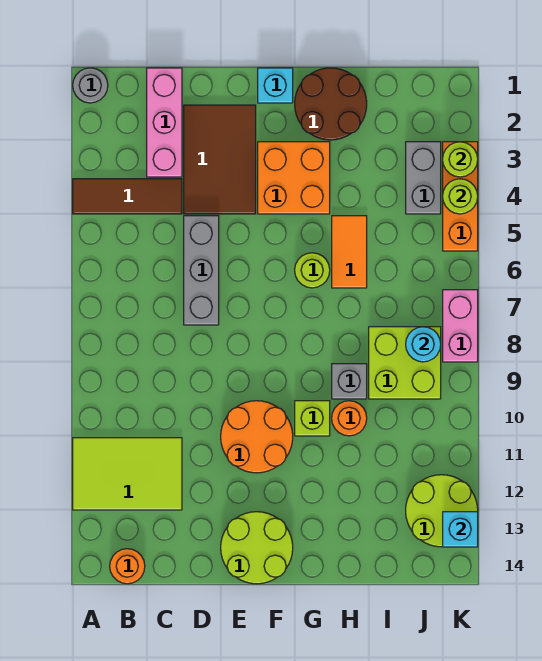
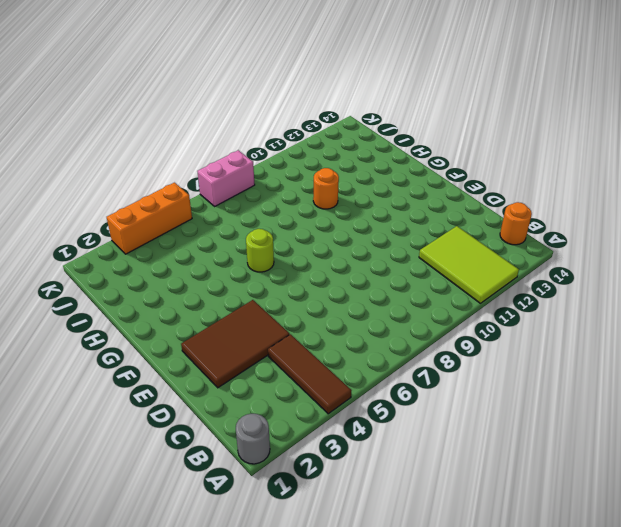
none -> pink brick C1:C3 level 1
none -> grey brick D5:D7 level 1
none -> orange round brick E10:F11 level 1

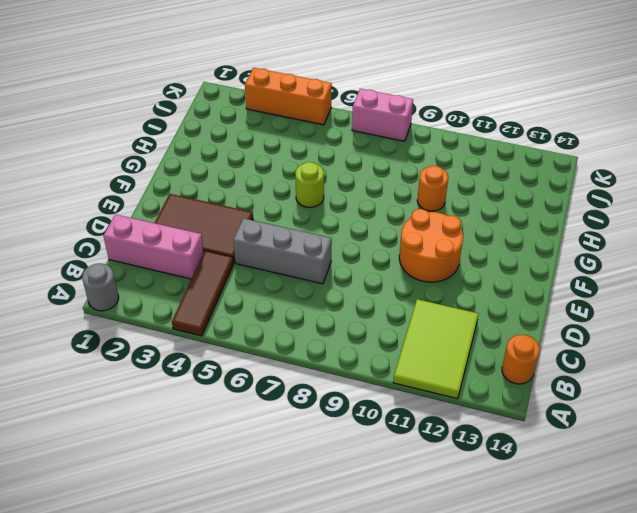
none -> lime round brick E13:F14 level 1
none -> cyan brick F1 level 1
none -> orange brick F3:G4 level 1

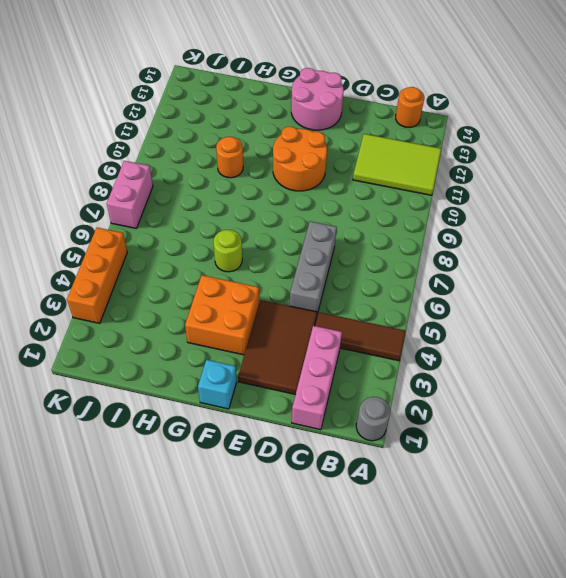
pink round brick E13:F14 level 1 -> lime round brick E13:F14 level 1
none -> brown round brick G1:H2 level 1
none -> lime brick G10 level 1
none -> orange tile H5:H6 level 1

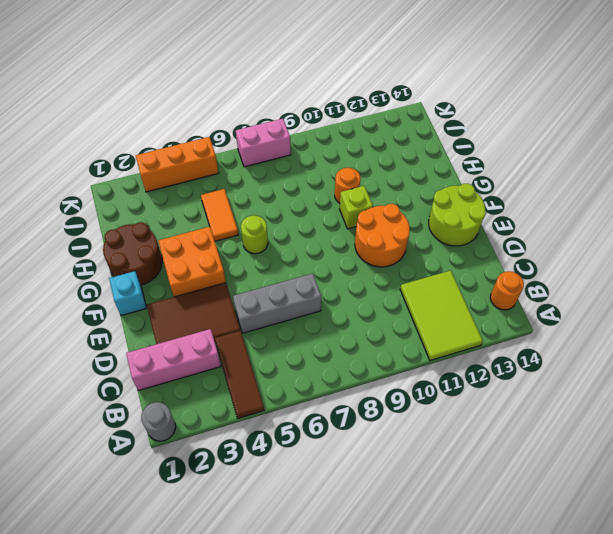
orange tile H5:I5 level 1 -> orange tile H5:H6 level 1
none -> grey brick H9 level 1
none -> lime brick I8:J9 level 1
none -> grey brick J3:J4 level 1

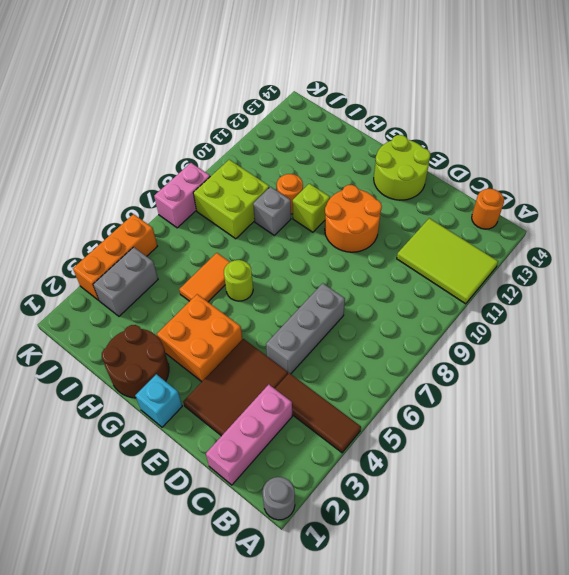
none -> lime round brick J12:K13 level 1
none -> cyan round brick J8 level 2
none -> lime round brick K3 level 2

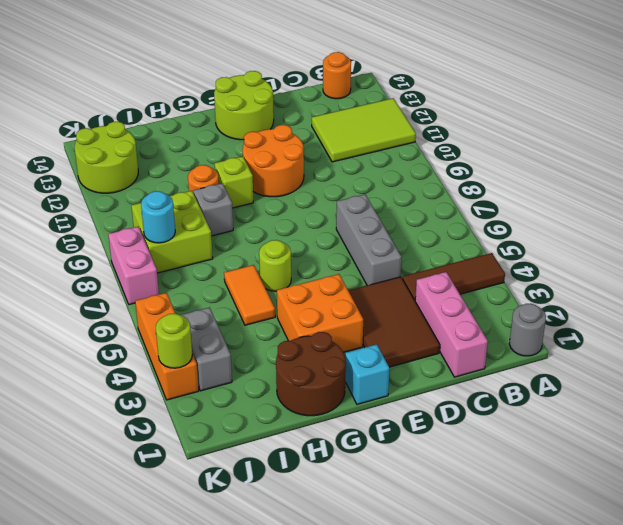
none -> lime round brick K4 level 2
none -> cyan brick K13 level 2

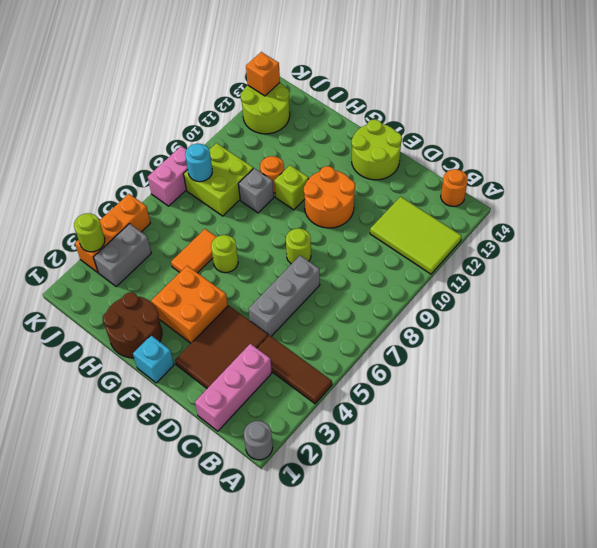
lime round brick E8 level 1 -> lime round brick K4 level 2
orange brick K13 level 2 -> cyan brick K13 level 2

